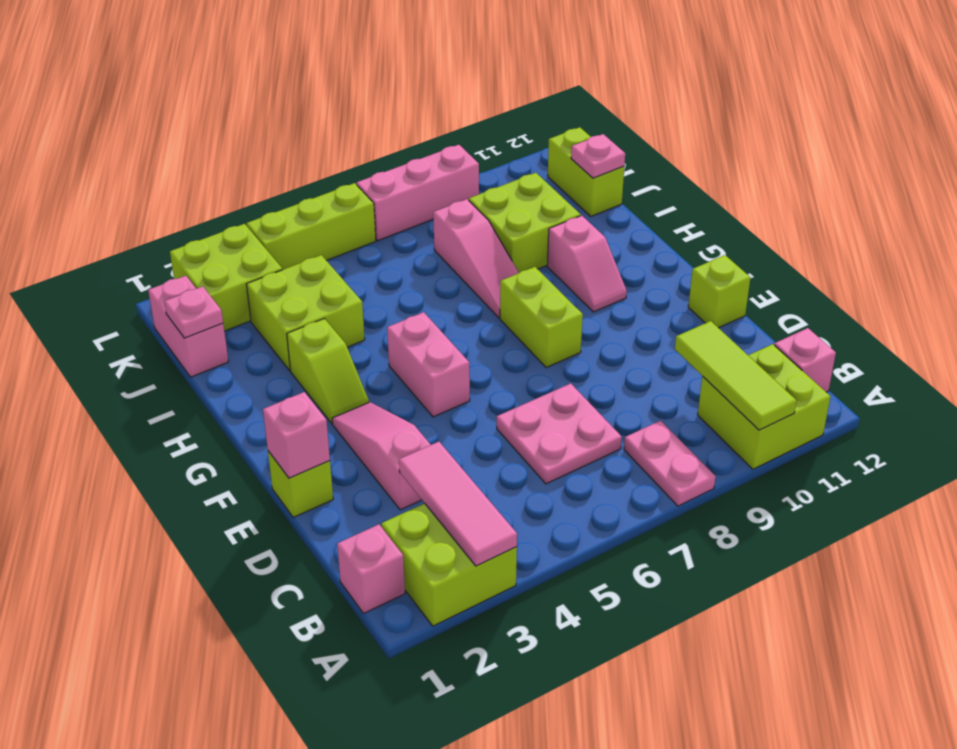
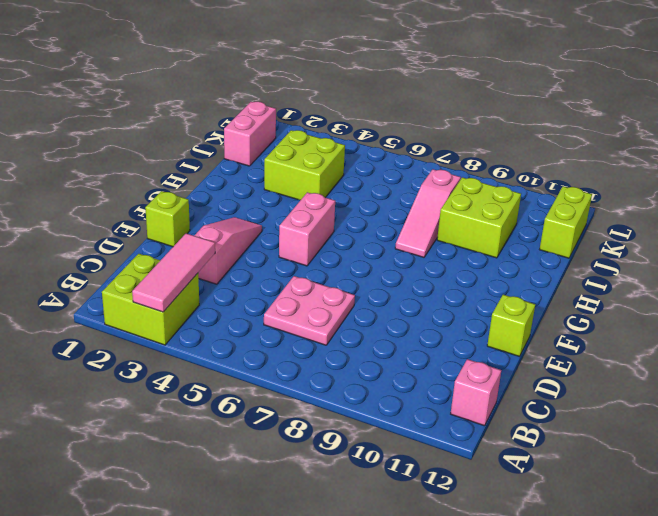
none -> pink plate A8:B8 level 1
none -> lime brick A10:B11 level 1
none -> pink brick B1 level 1

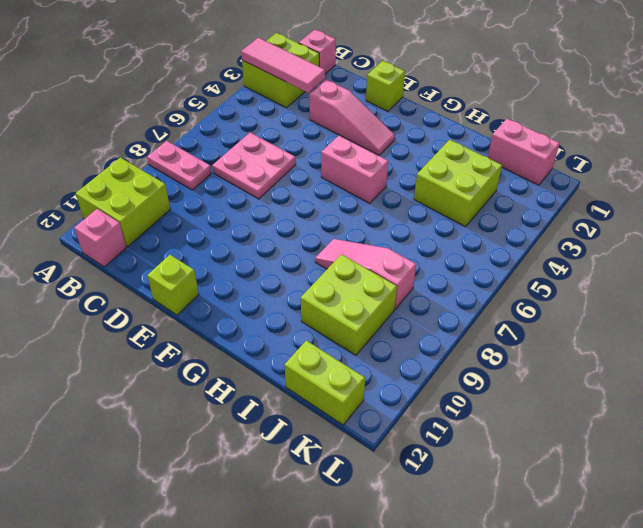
none -> lime brick F8:G8 level 1
none -> lime slope G3:H3 level 1 top H
none -> pink slope G10:H10 level 1 top H

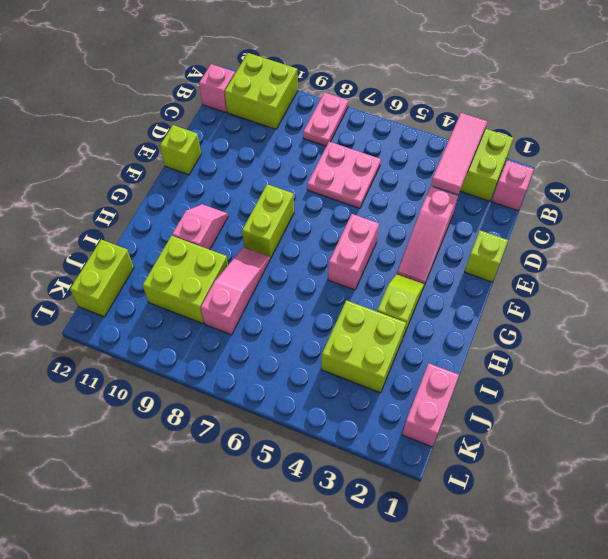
none -> lime brick K2:L3 level 1
none -> lime brick L4:L6 level 1
none -> pink brick L7:L9 level 1

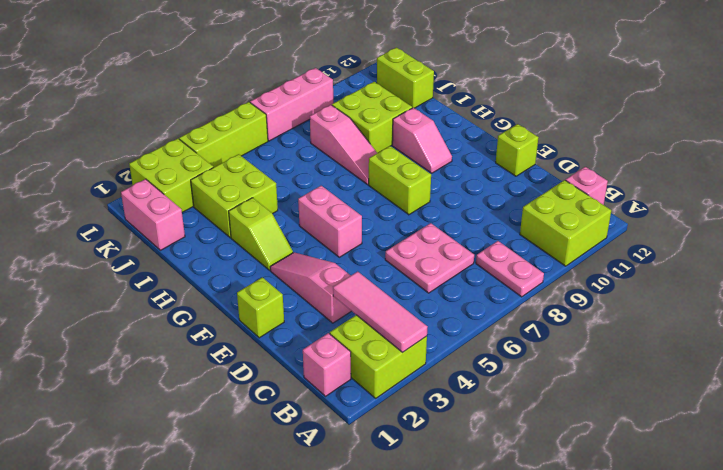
none -> lime tile A10:C10 level 2
none -> pink brick E1 level 2
none -> pink plate J1 level 2

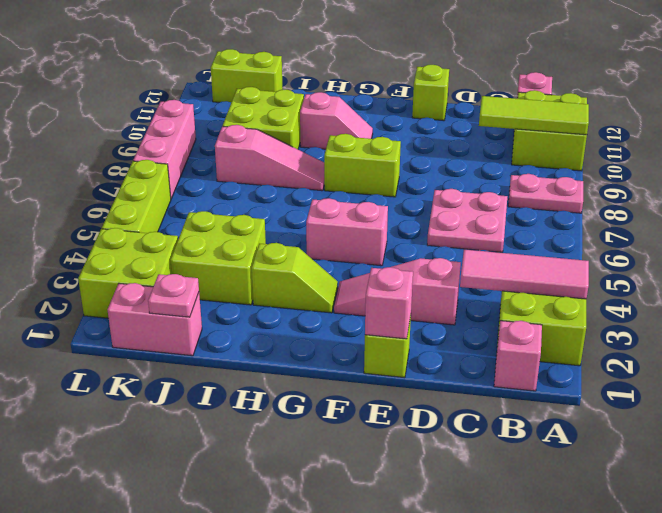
none -> pink plate J12 level 2

